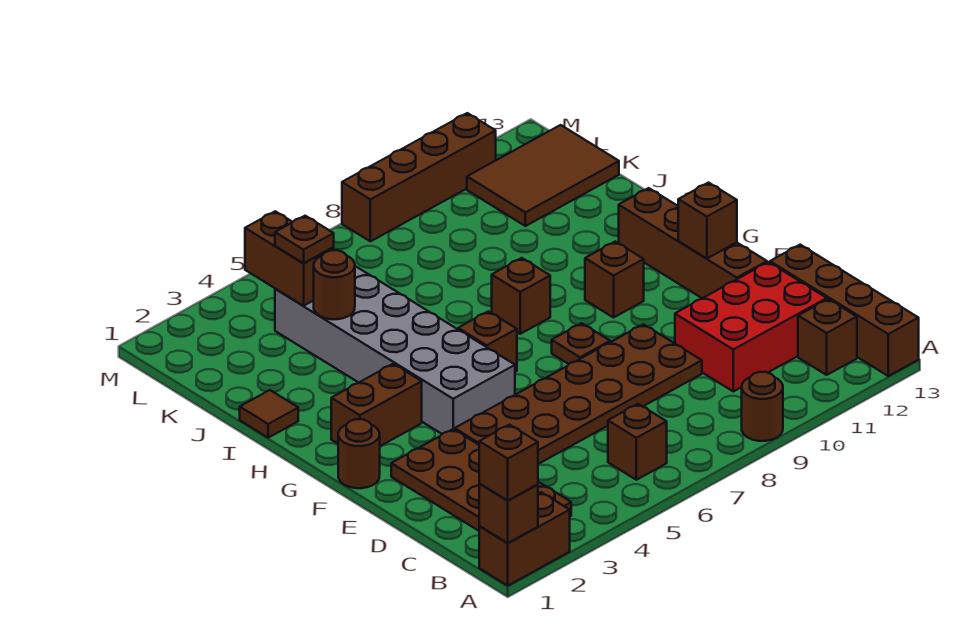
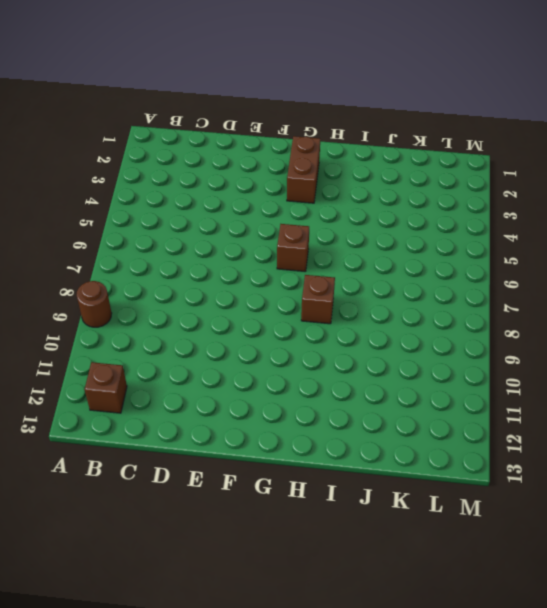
none -> brown brick A1:A2 level 1
none -> brown brick A13:D13 level 1
none -> brown plate B2:E3 level 1

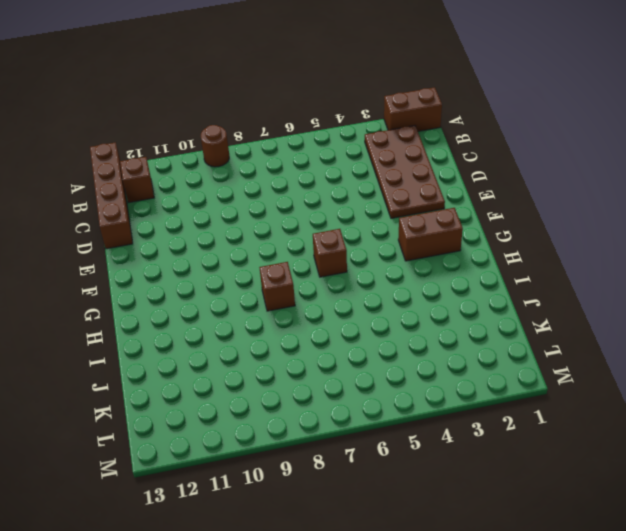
none -> brown brick B6 level 1
none -> red brick C10:D12 level 1
none -> brown plate D4:E9 level 1

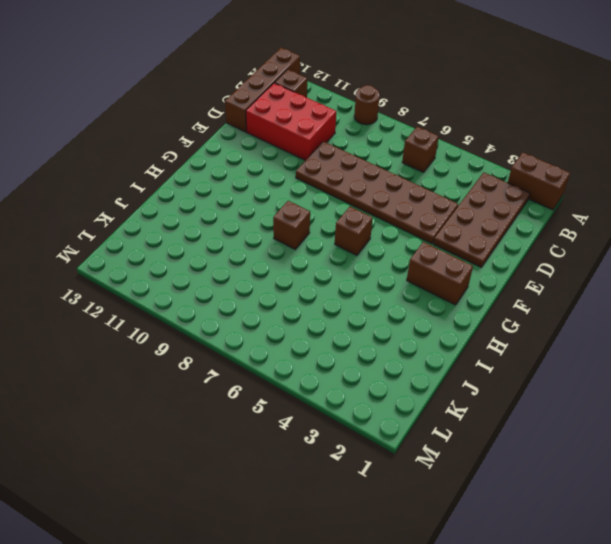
none -> brown brick E12:H12 level 1
none -> brown round brick F1 level 1
none -> grey brick F4:K5 level 1

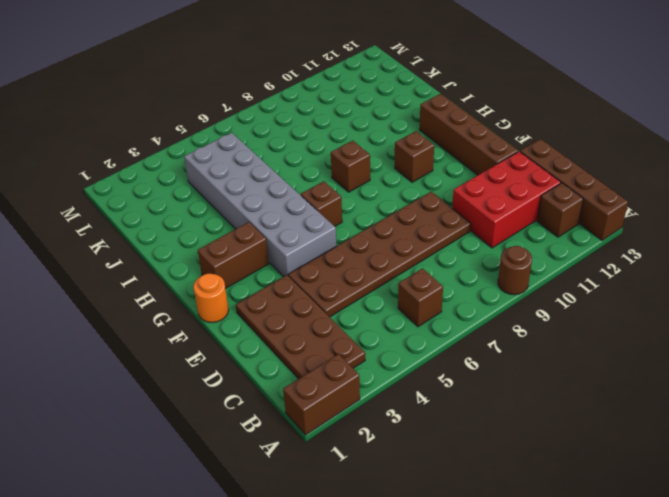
orange round brick F1 level 1 -> brown round brick F1 level 1
none -> brown plate F8 level 1
none -> brown tile I1 level 1
none -> brown tile K11:L13 level 1

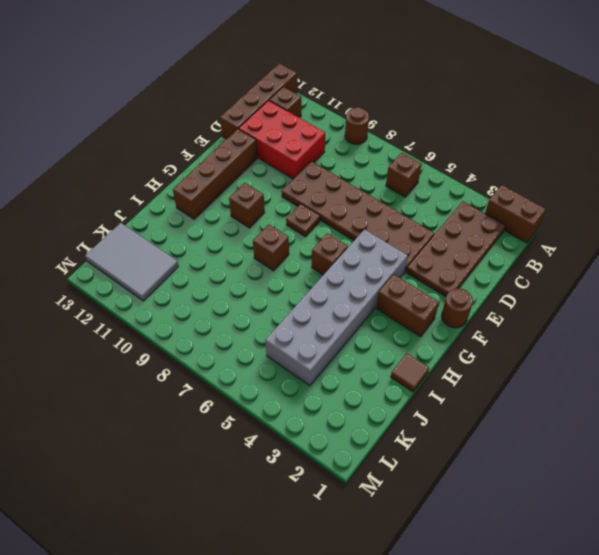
grey tile K11:L13 level 1 -> brown tile K11:L13 level 1
none -> brown brick M8:M11 level 1
none -> brown brick A1 level 2
none -> brown brick F12 level 2

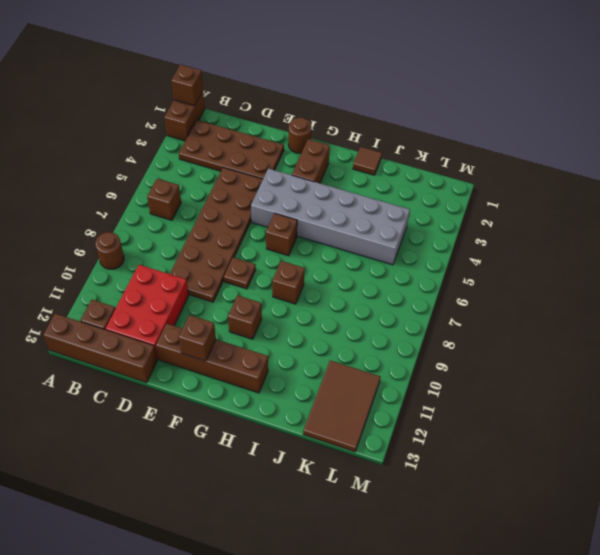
none -> brown brick M8:M11 level 1
none -> brown round brick J4 level 2
none -> brown brick K4:L4 level 2

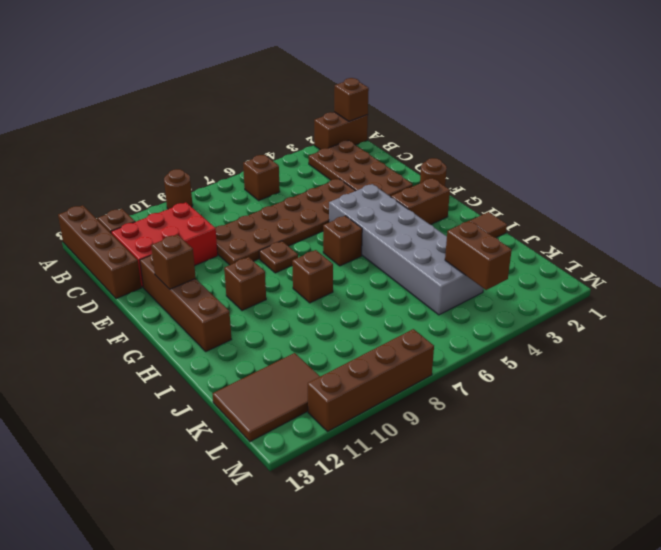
none -> brown round brick J4 level 2
none -> brown brick A1 level 3
none -> brown plate K4 level 3

